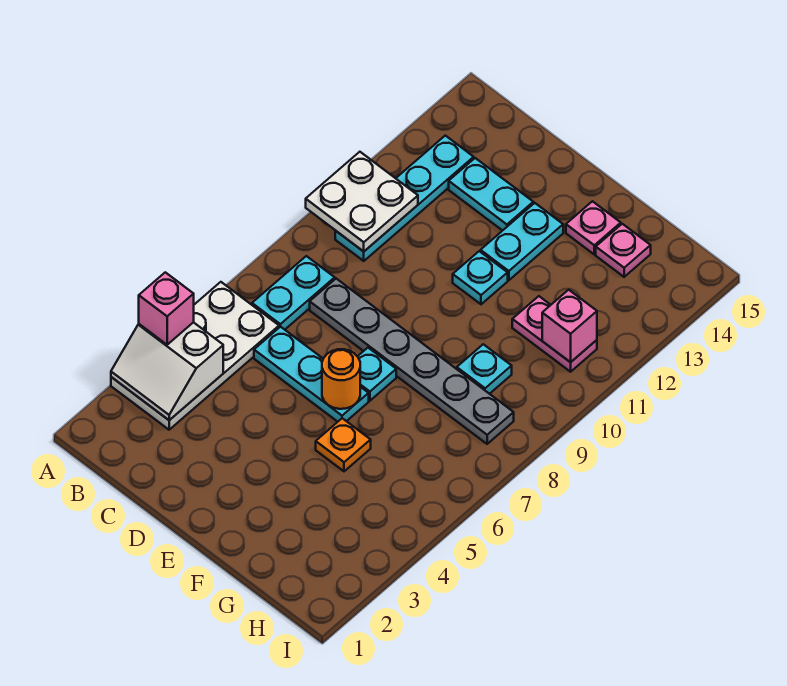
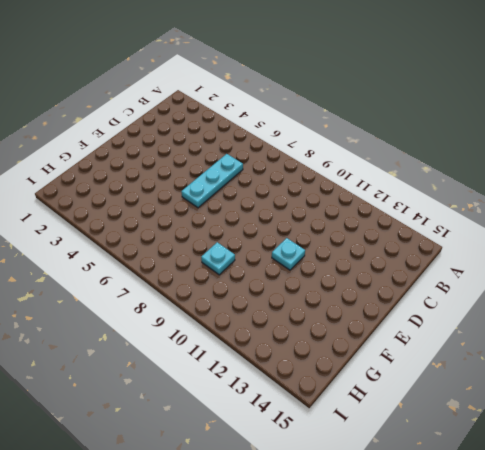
none -> white plate A3:B6 level 1
none -> cyan plate B7:B8 level 1
none -> cyan plate B10:B13 level 1

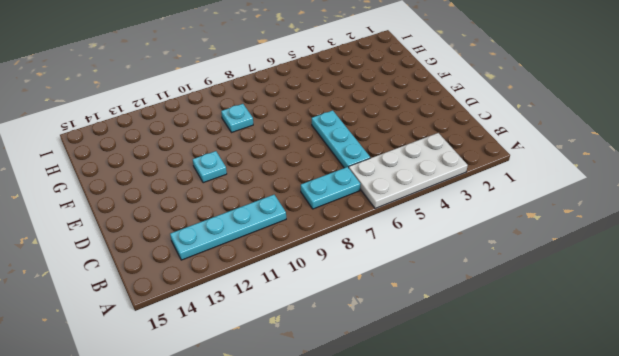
none -> grey plate C8:H8 level 1
none -> cyan plate C13:D13 level 1
none -> cyan plate E7 level 1

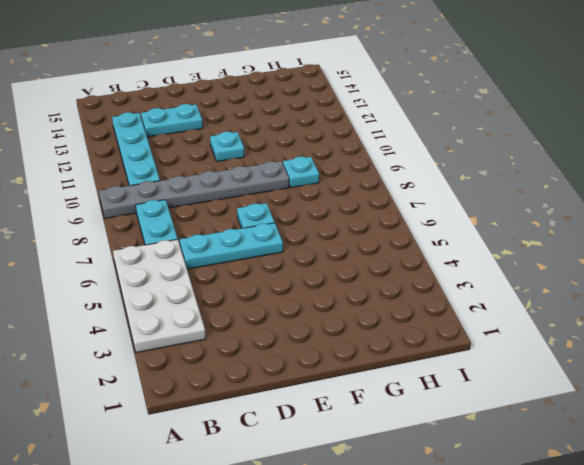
grey plate A9:F9 level 1 -> grey plate C8:H8 level 1
none -> cyan plate E12:E13 level 1
none -> orange plate F5 level 1
none -> pink plate F14 level 1

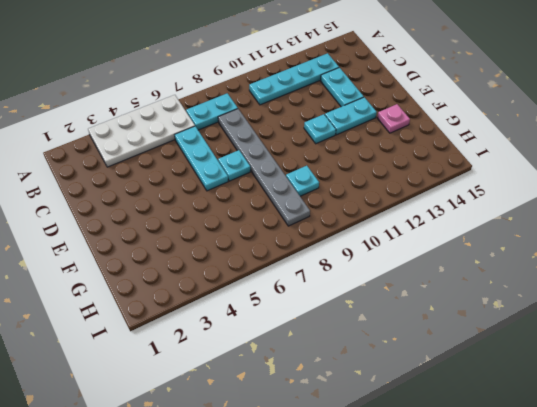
none -> orange plate F5 level 1
none -> pink plate G11:H11 level 1
none -> pink plate G14 level 1

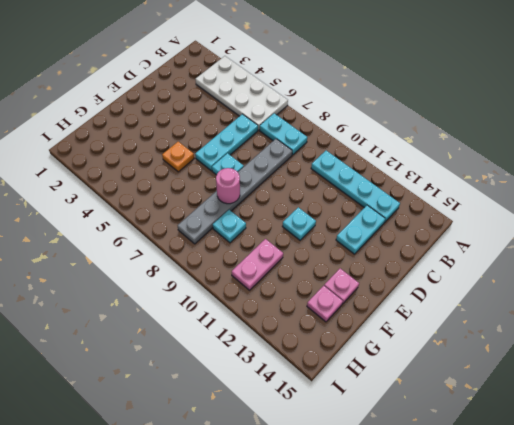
pink round brick F8 level 2 -> none
none -> cyan plate E12:E13 level 1
none -> white slope A3:B4 level 2 top 4
none -> white plate A10:B11 level 2

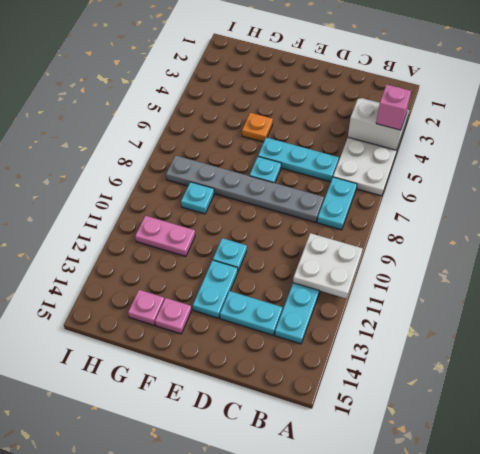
none -> orange round brick E6 level 2
none -> pink brick H11 level 2

